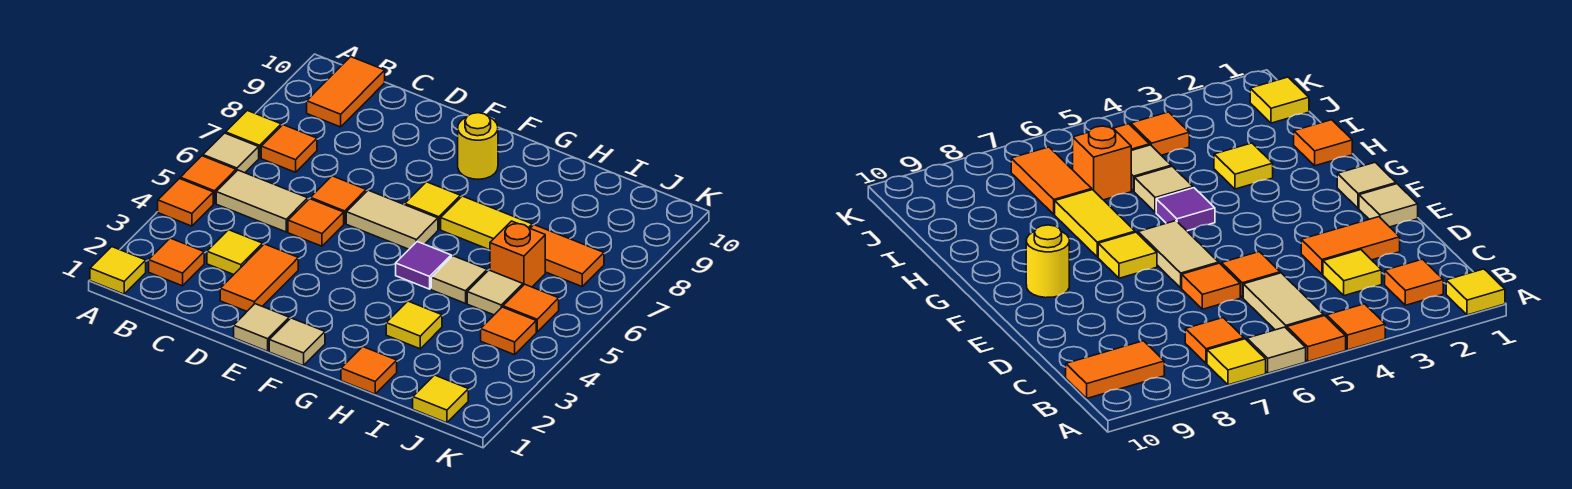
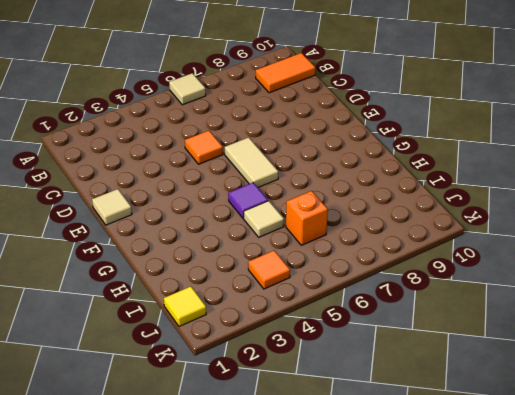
none -> yellow tile A1 level 1
none -> orange tile A4 level 1
none -> orange tile A5 level 1

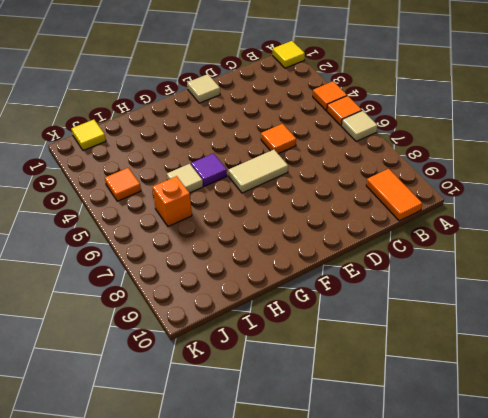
none -> yellow tile A7 level 1
none -> orange tile B2 level 1
none -> tan tile B5:C5 level 1

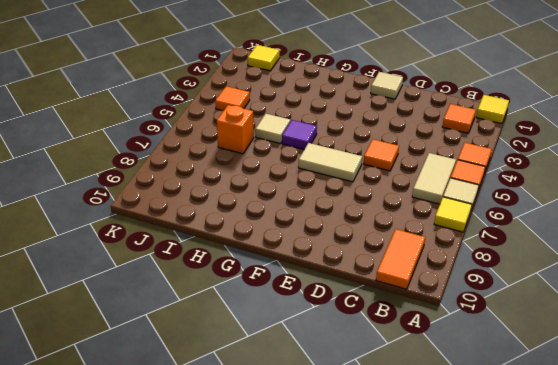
tan tile B5:B6 level 1 -> tan tile B5:C5 level 1
none -> orange tile B7 level 1
none -> yellow tile C3 level 1
none -> orange tile D2:D3 level 1

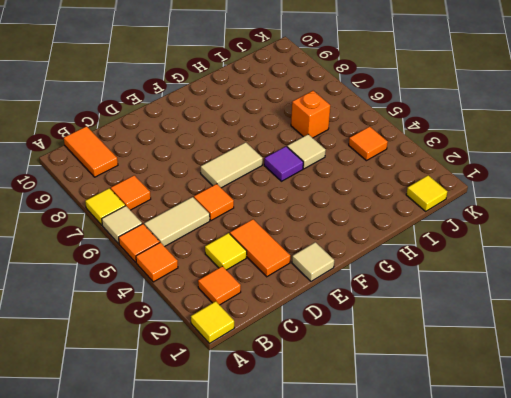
none -> orange tile D6 level 1
none -> tan tile F1 level 1
none -> yellow tile F7 level 1

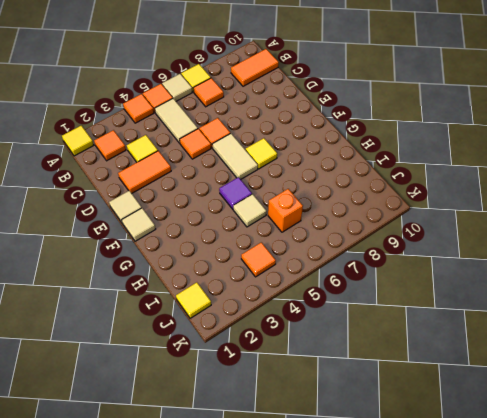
none -> yellow round brick F9 level 1
none -> yellow tile G7:H7 level 1
none -> orange tile H1 level 1

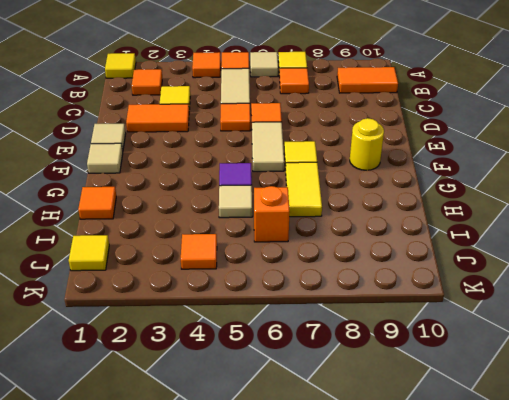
none -> yellow tile H3 level 1
none -> tan tile I5 level 1
none -> orange tile I7:J7 level 1

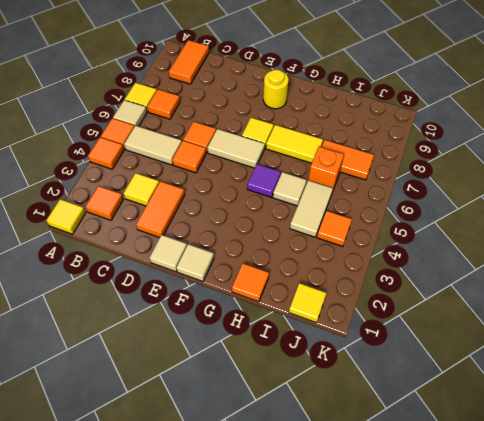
tan tile I4:I5 level 1 -> tan tile I5 level 1
none -> yellow tile H3 level 1
none -> orange tile J5 level 1

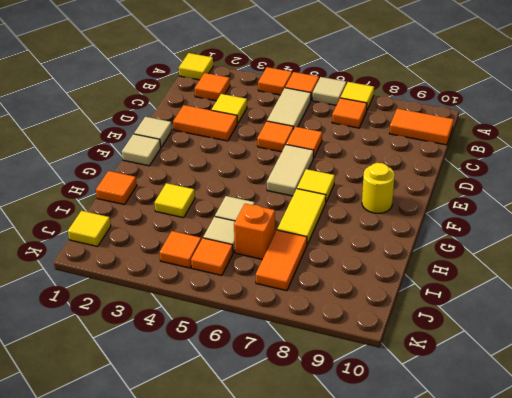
none -> purple tile G5 level 1

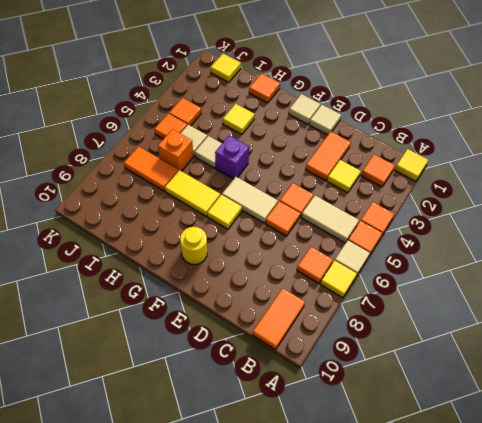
purple brick G5 level 1 -> purple tile G5 level 1

